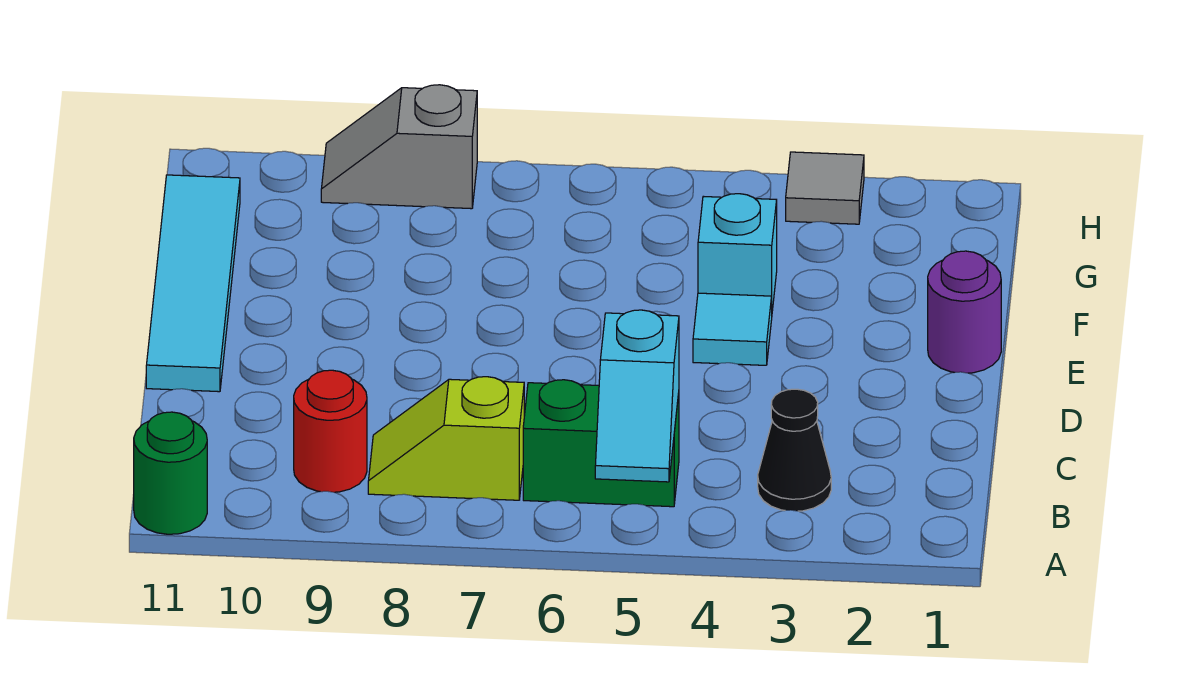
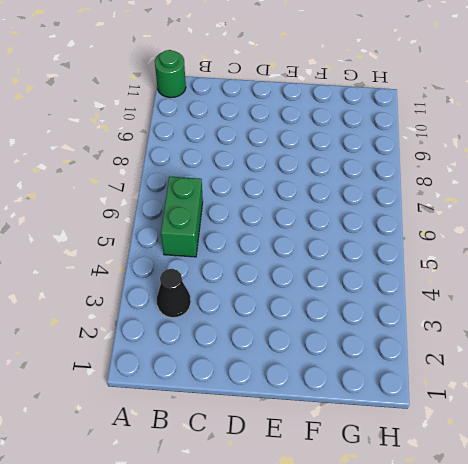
none -> lime slope B7:B8 level 1 top 7
none -> red round brick B9 level 1
none -> cyan tile D11:G11 level 1

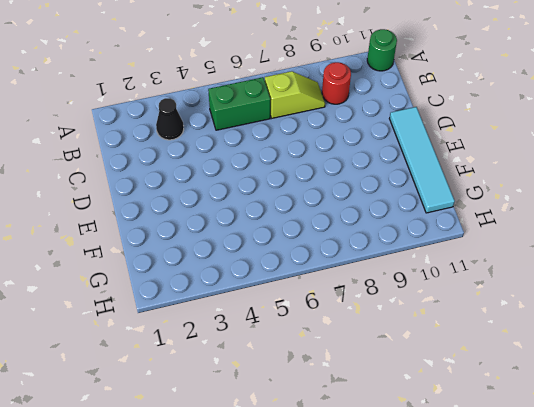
none -> purple round brick E1 level 1
none -> cyan tile E4 level 1
none -> cyan brick F4 level 1

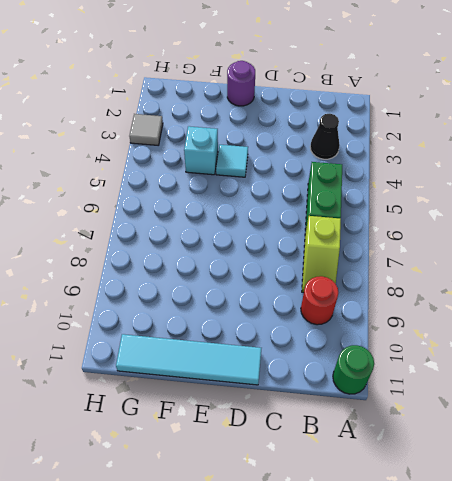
none -> grey slope H8:H9 level 1 top 8
none -> cyan slope A5:B5 level 2 top B

